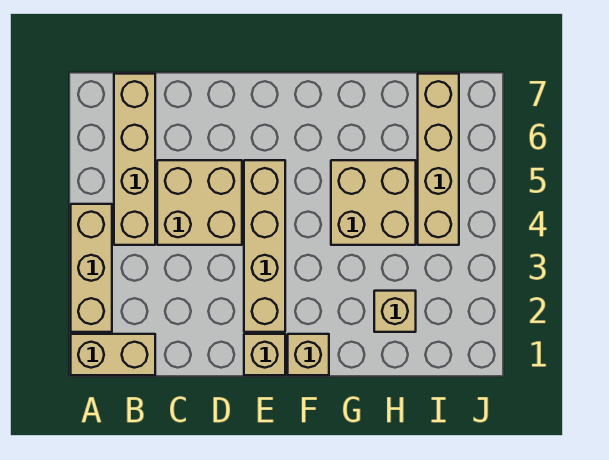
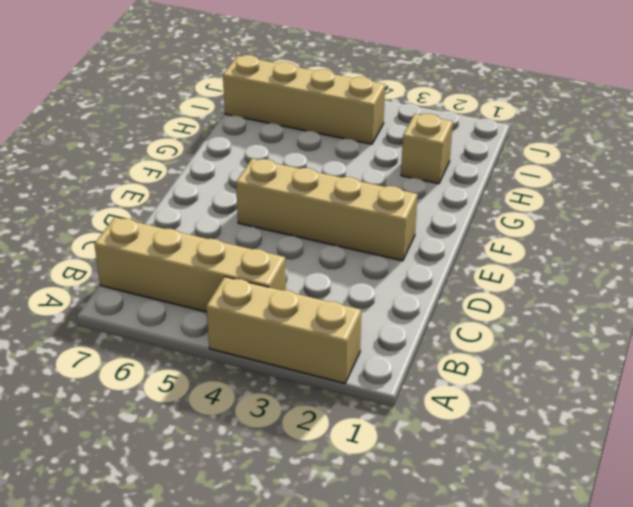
none -> tan brick A1:B1 level 1
none -> tan brick C4:D5 level 1

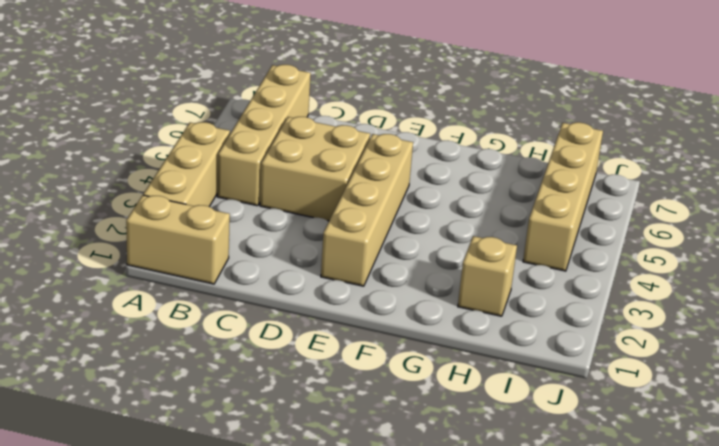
none -> tan brick E1 level 1
none -> tan brick F1 level 1

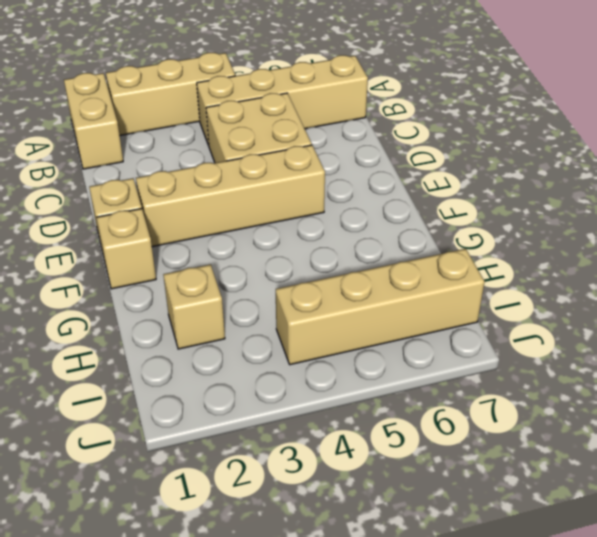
none -> tan brick G4:H5 level 1

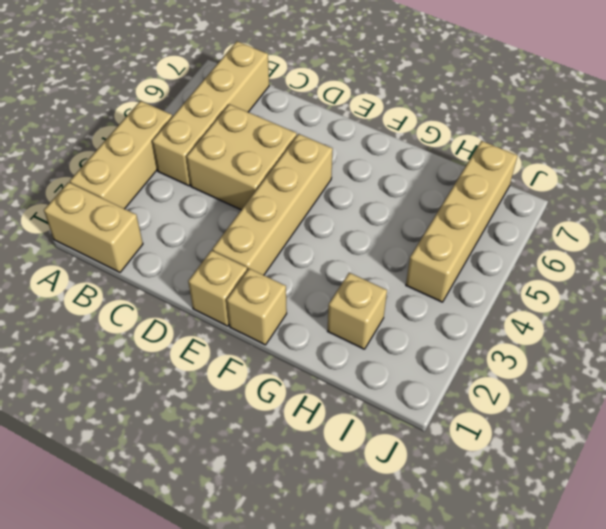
none -> tan brick G4:H5 level 1

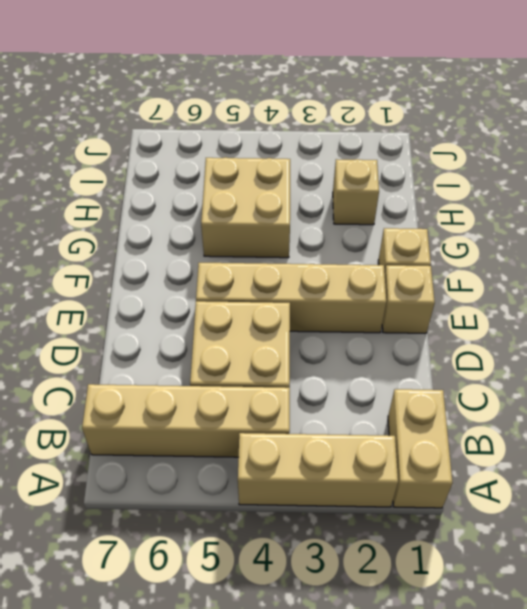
none -> tan brick I4:I7 level 1

